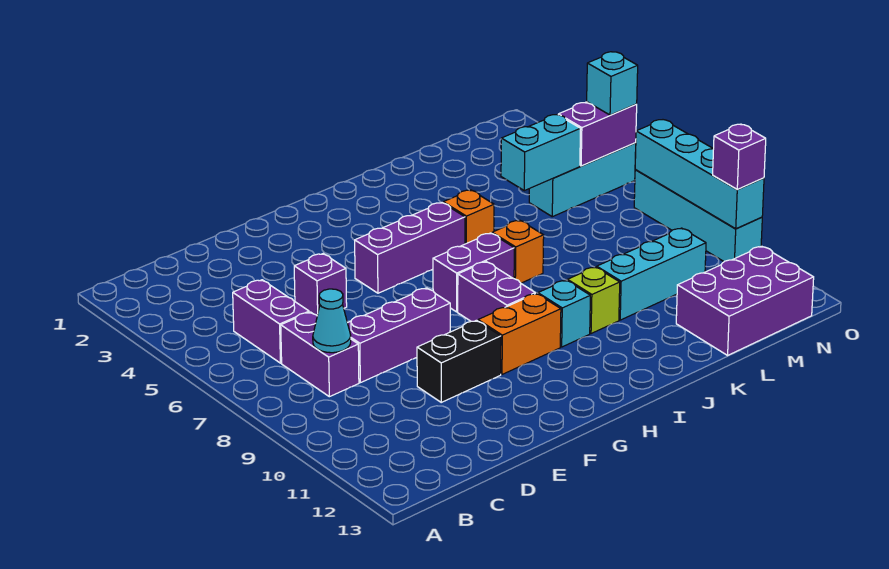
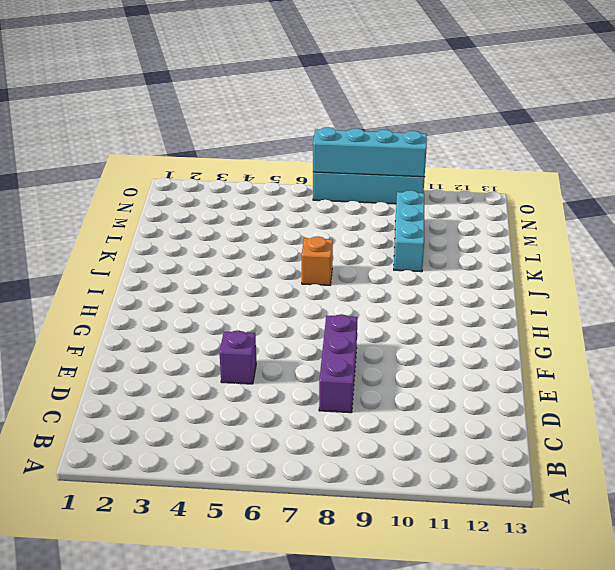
none -> purple brick C5:C6 level 1
none -> purple brick C7:C8 level 1
none -> black brick E10:F10 level 1

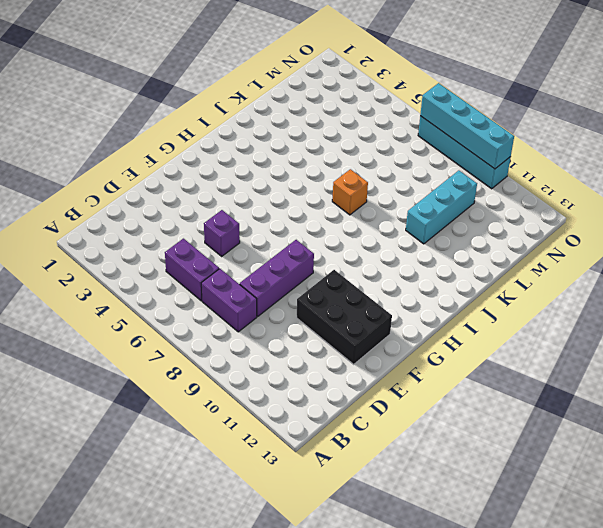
black brick E10:F12 level 1 -> black brick E10:F10 level 1
none -> purple brick G5:I5 level 1
none -> orange brick G10:H10 level 1
none -> purple brick H7:I7 level 1

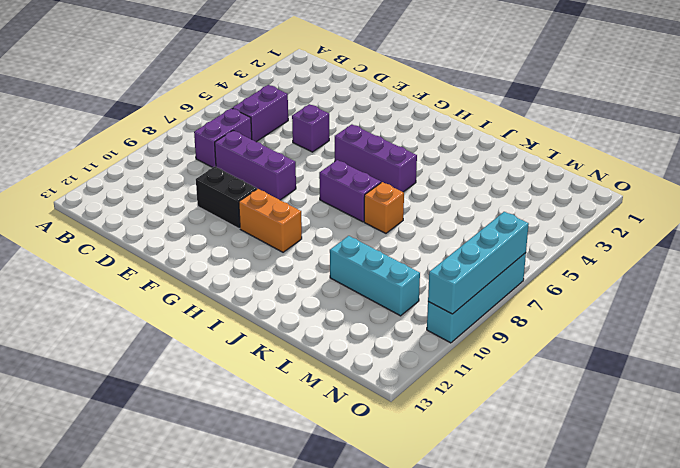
none -> purple brick H8:H9 level 1
none -> cyan brick I10 level 1
none -> orange brick J5 level 1

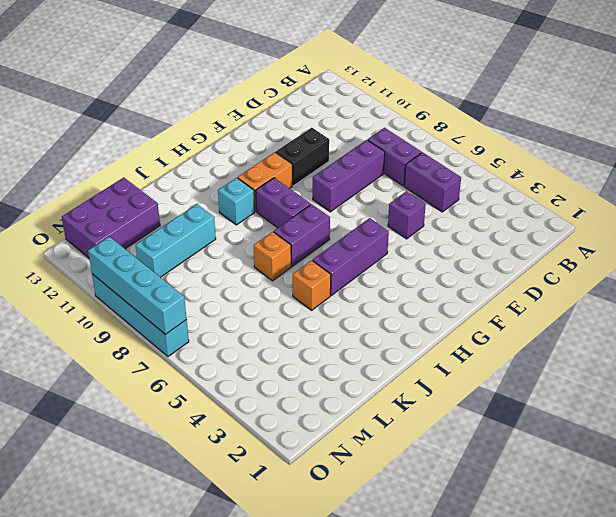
none -> lime brick J10 level 1
none -> cyan brick M5:O5 level 1
none -> cyan cone C8 level 2

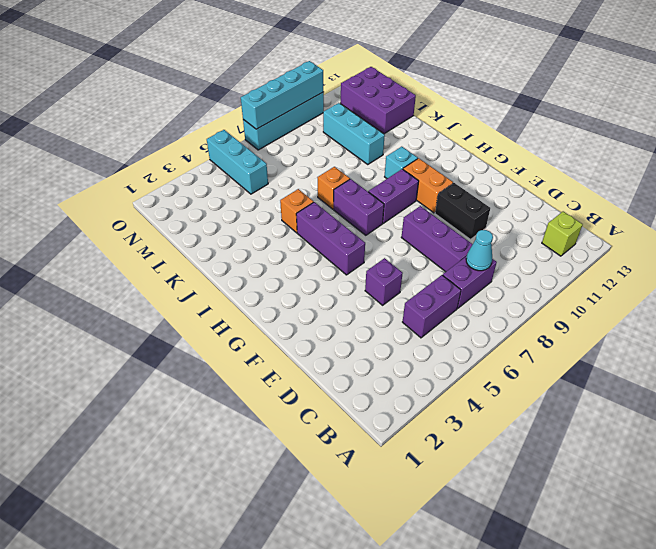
lime brick B12 level 1 -> lime brick J10 level 1
none -> cyan brick L5:M5 level 2
none -> purple brick N5:O5 level 2
none -> cyan brick O5 level 3

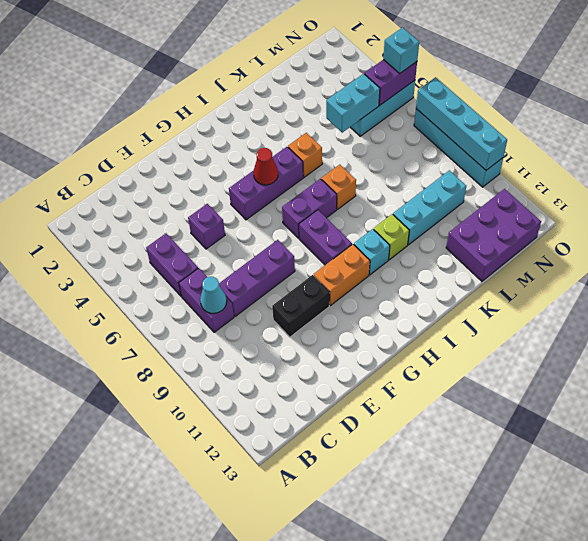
red cone H5 level 2 -> none
none -> purple brick O10 level 3

